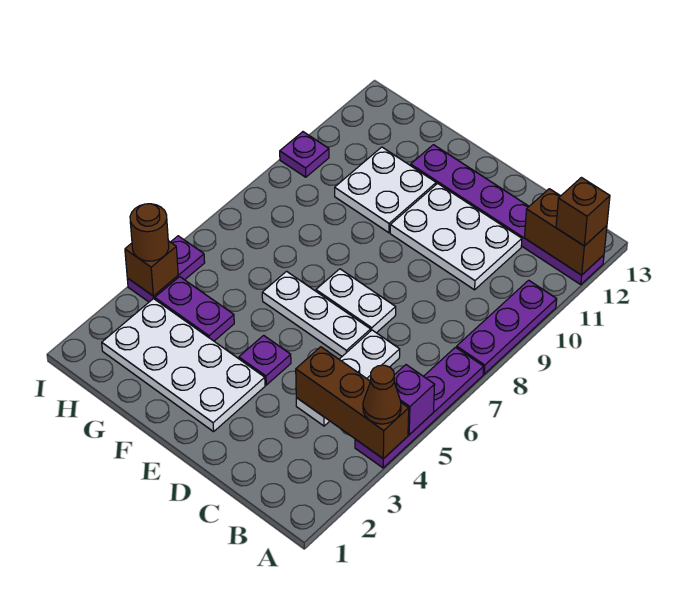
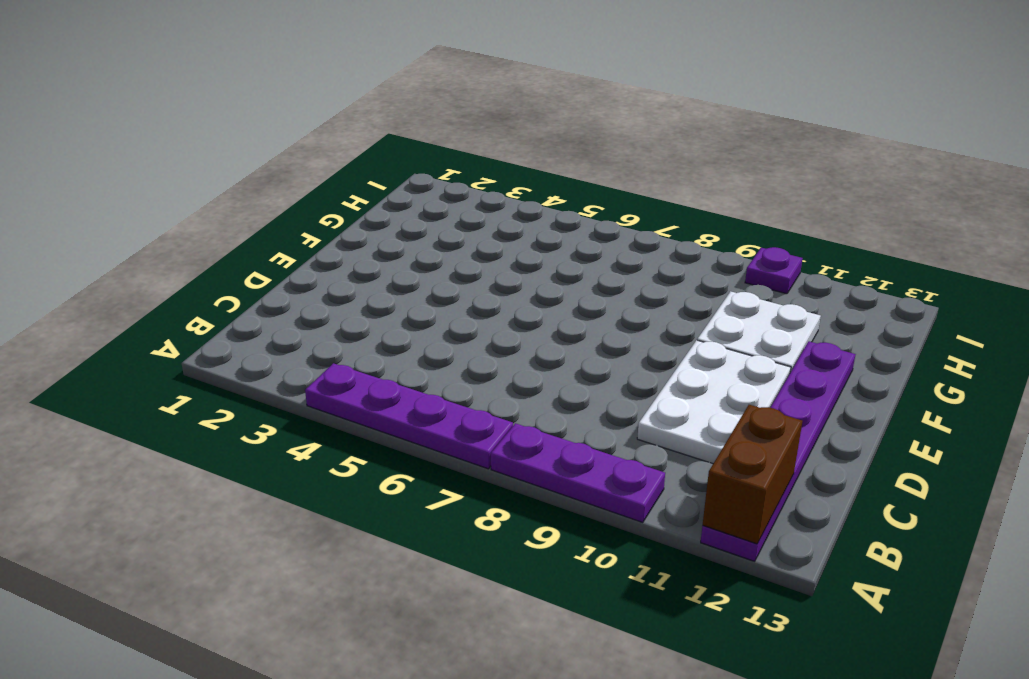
none -> white plate C4:C6 level 1
none -> white plate D6:F6 level 1
none -> white plate D7:E7 level 1

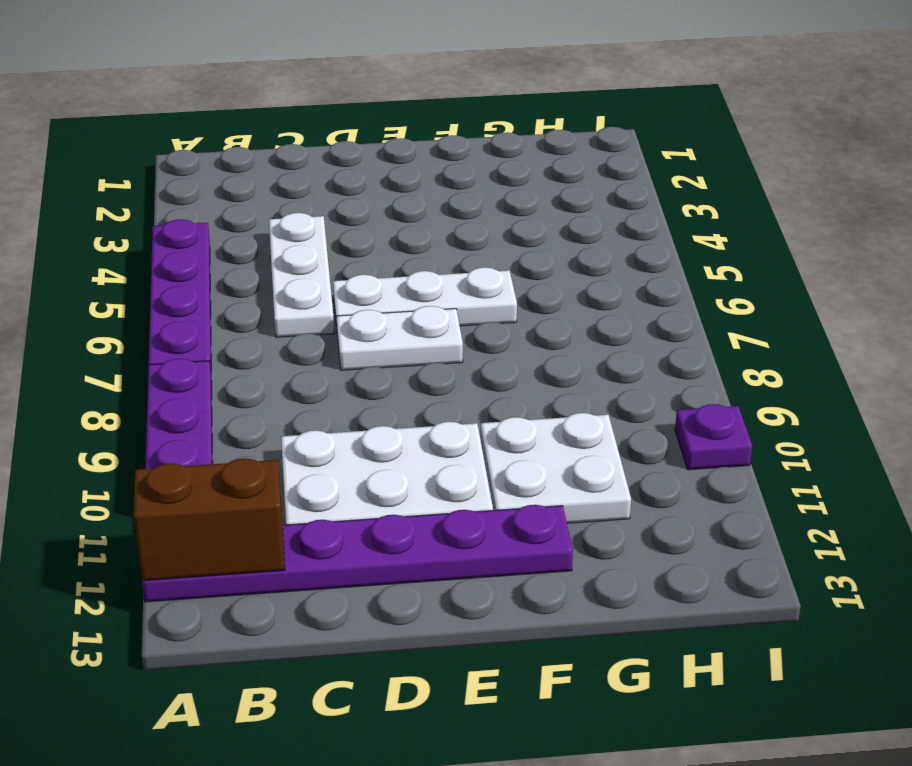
none -> white plate E2:H3 level 1
none -> purple plate E4 level 1
none -> purple plate G4:H4 level 1

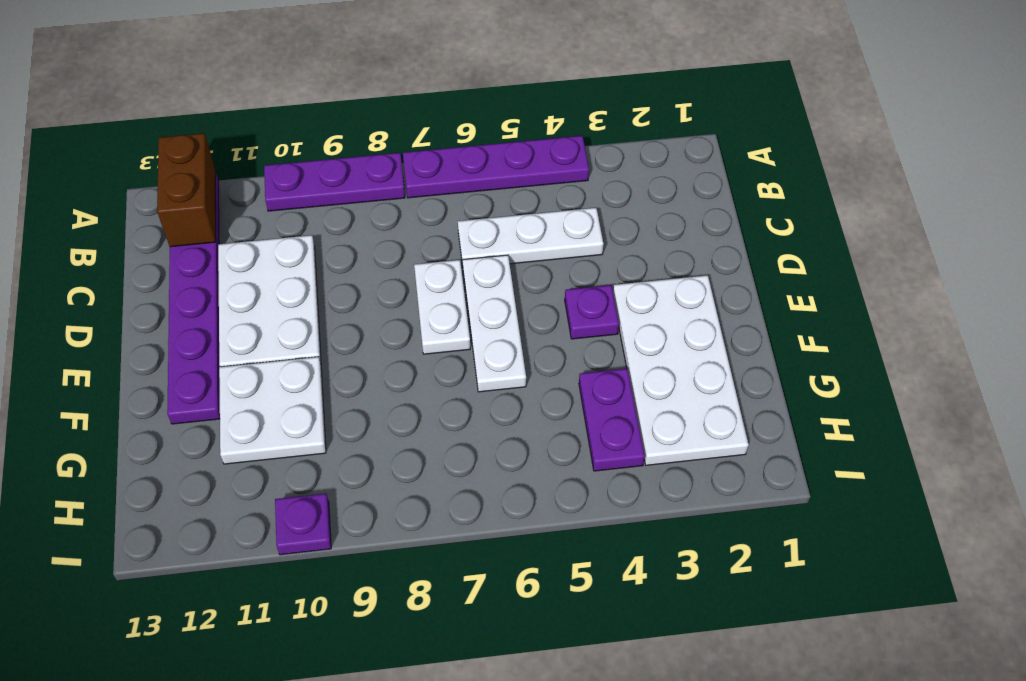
none -> purple plate I4:I5 level 1
none -> brown brick A4:C4 level 2
none -> purple brick A5 level 2

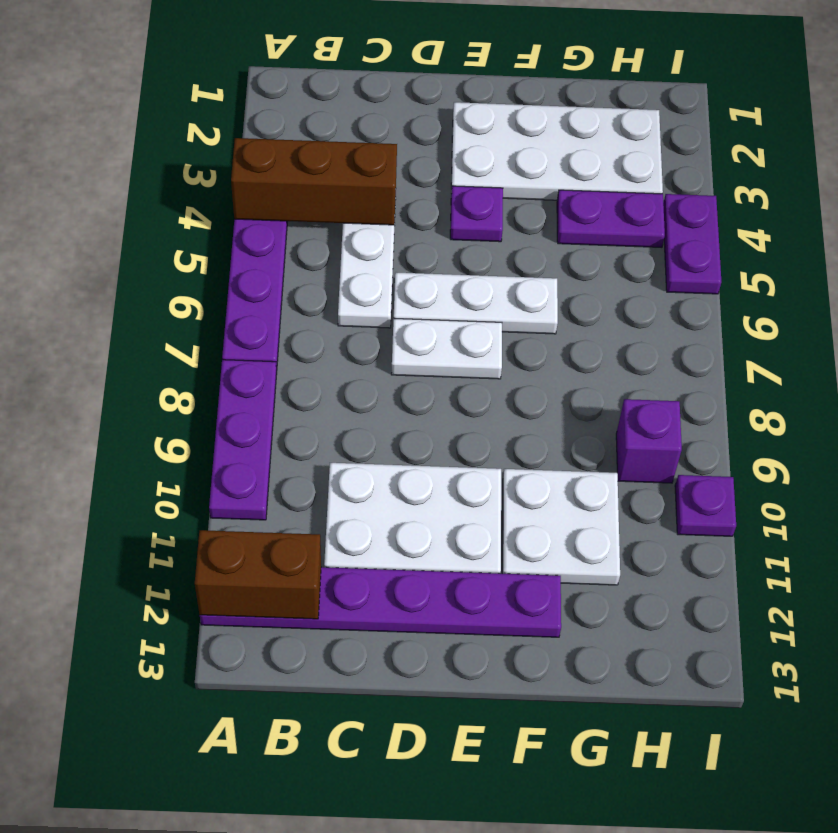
purple brick H9 level 1 -> purple brick A5 level 2
none -> brown brick I4 level 2
none -> brown cone A4 level 3
none -> brown brick A12 level 3

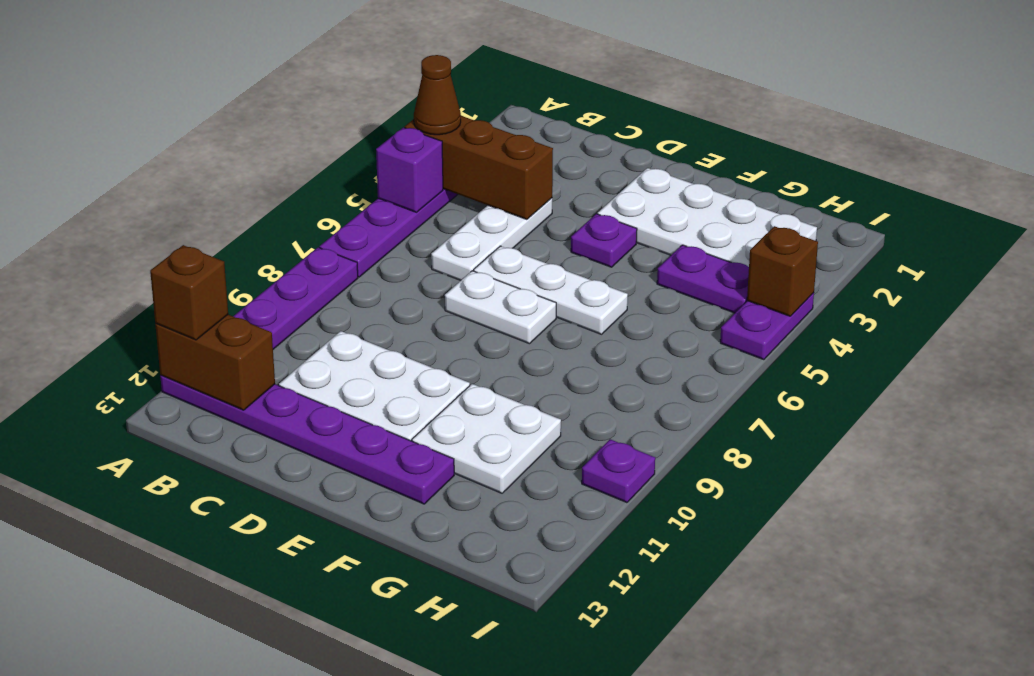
none -> brown round brick I4 level 3

